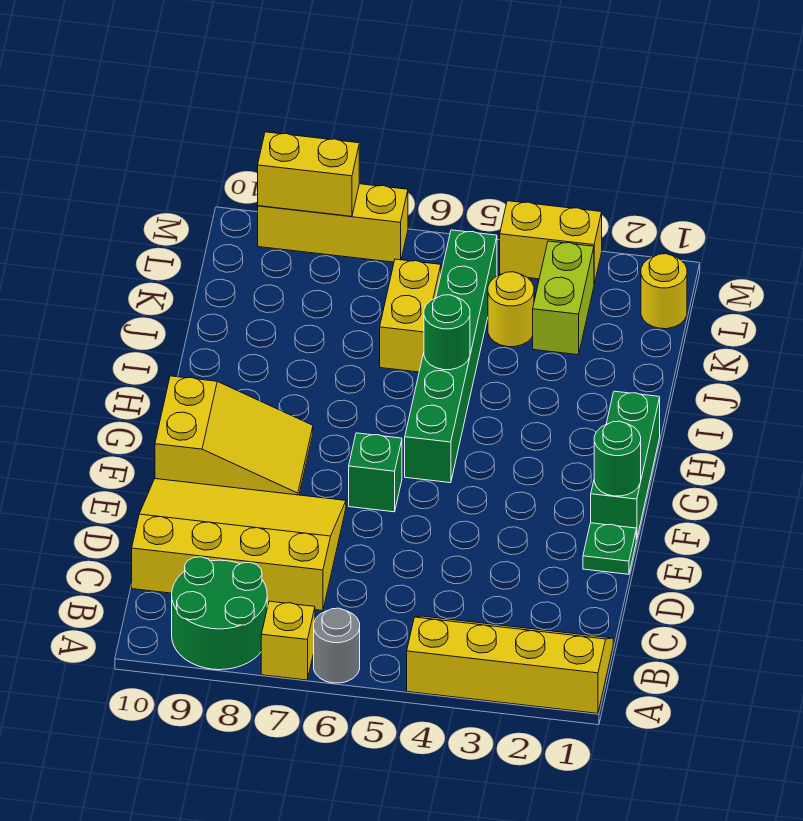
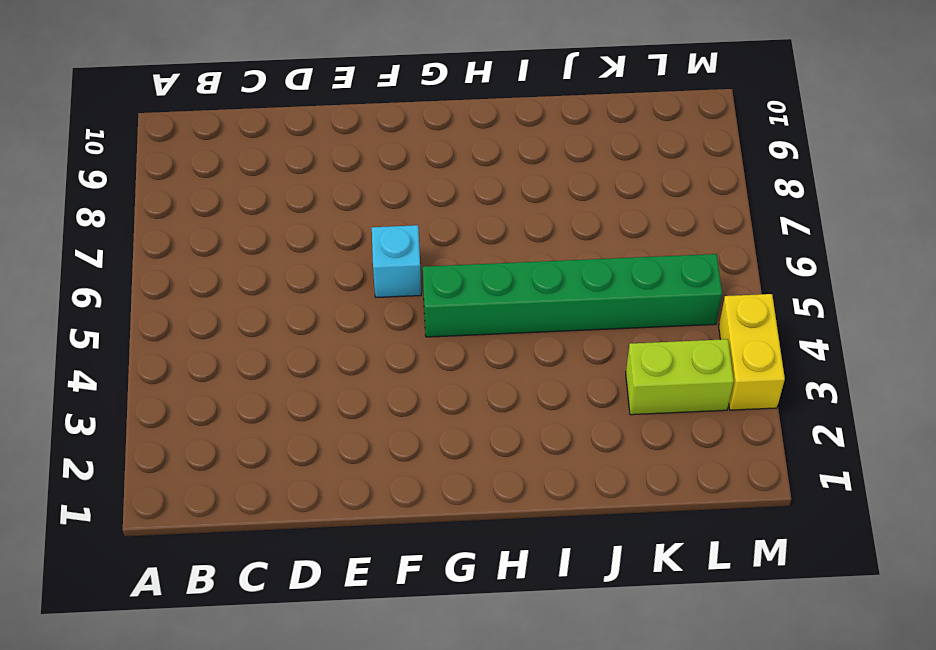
cyan brick F6 level 1 -> green brick F6 level 1
none -> yellow slope A1:B4 level 1 top A
none -> grey round brick A6 level 1
none -> yellow brick A7 level 1

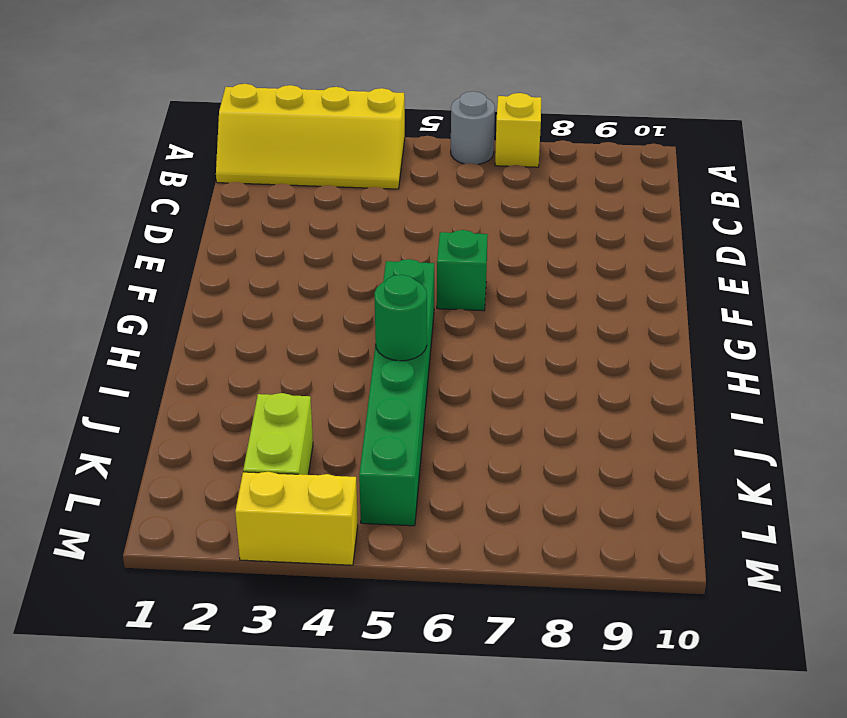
none -> green round brick A8:B9 level 1
none -> yellow slope C7:E10 level 1 top C
none -> green plate E1 level 1

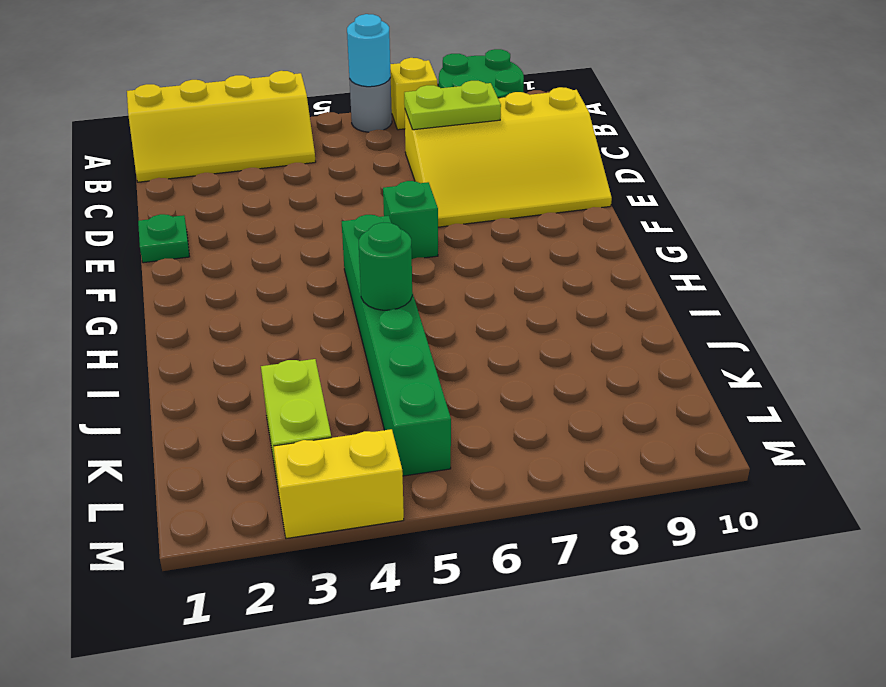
cyan round brick A6 level 2 -> none
lime plate C7:C8 level 2 -> none
none -> green brick F1:H1 level 1
none -> yellow slope F8:G10 level 1 top 10
none -> yellow brick J6:K6 level 1

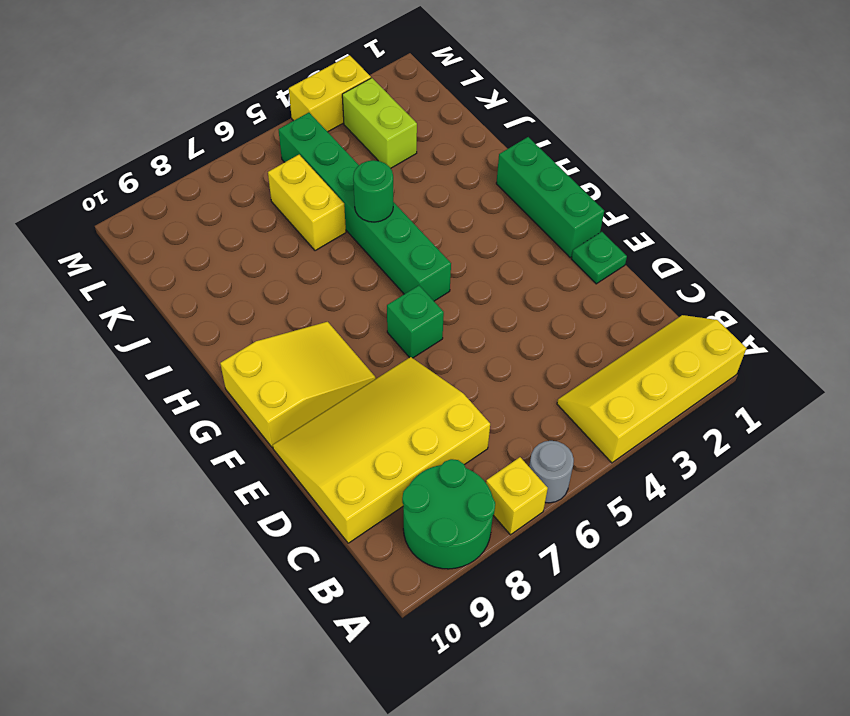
none -> yellow round brick K4 level 1
none -> yellow round brick L1 level 1
none -> yellow brick M7:M9 level 1

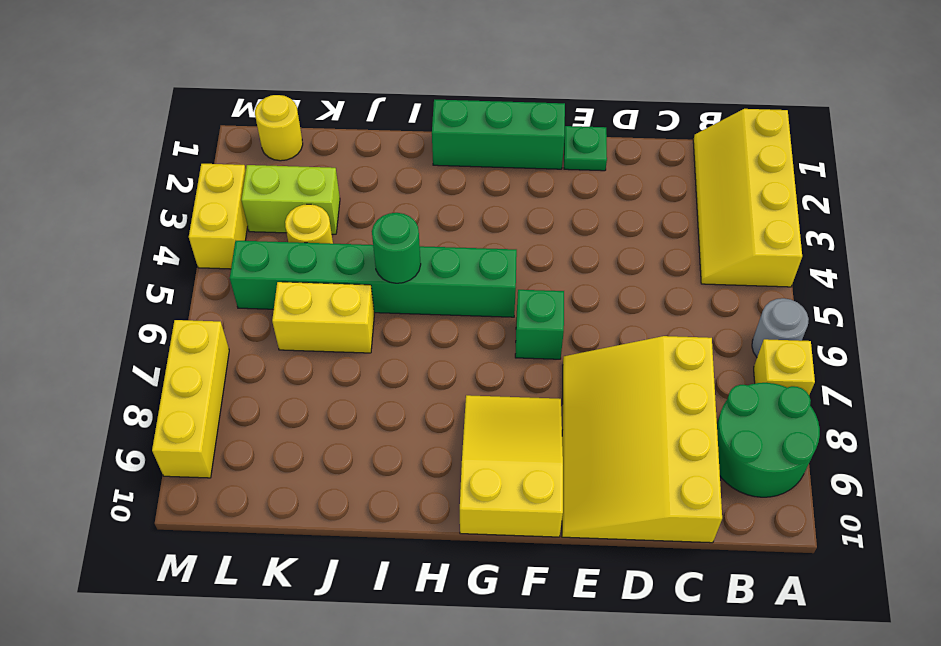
none -> green round brick F1 level 2
none -> yellow brick M8:M9 level 2

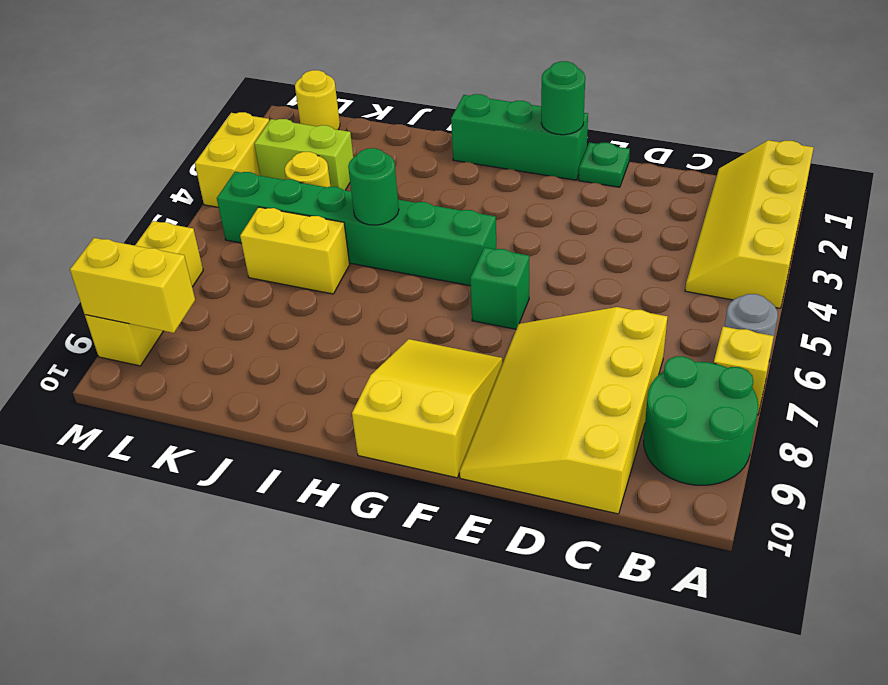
yellow brick L9:M9 level 2 -> yellow brick M8:M9 level 2

